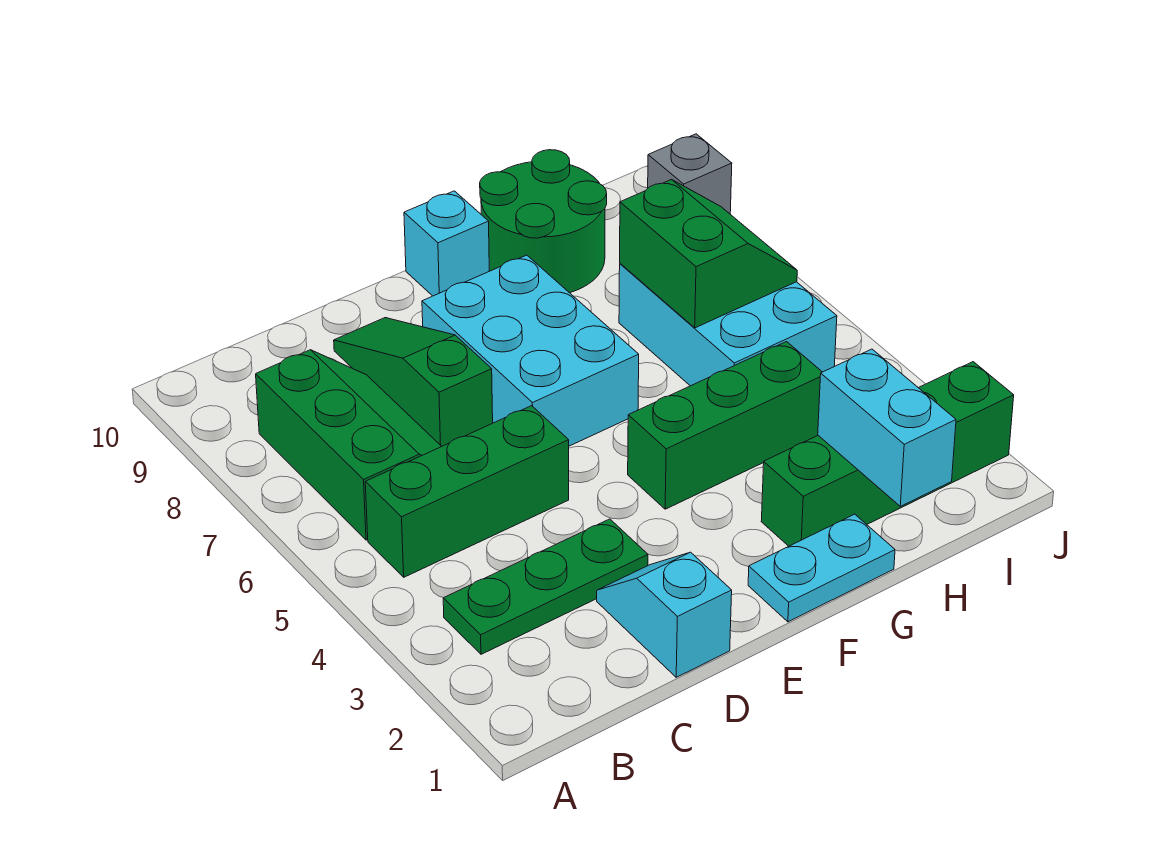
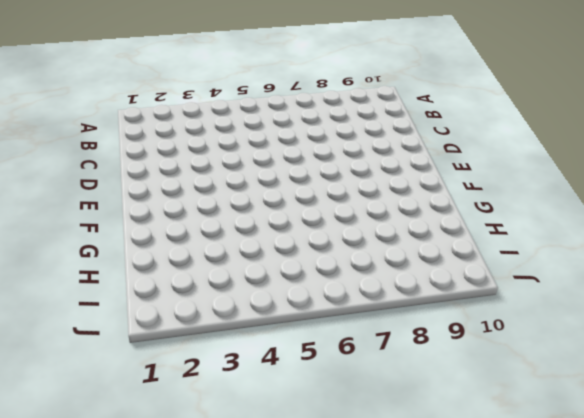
none -> green plate B3:D3 level 1
none -> green brick B5:D5 level 1
none -> green slope B6:C8 level 1 top B

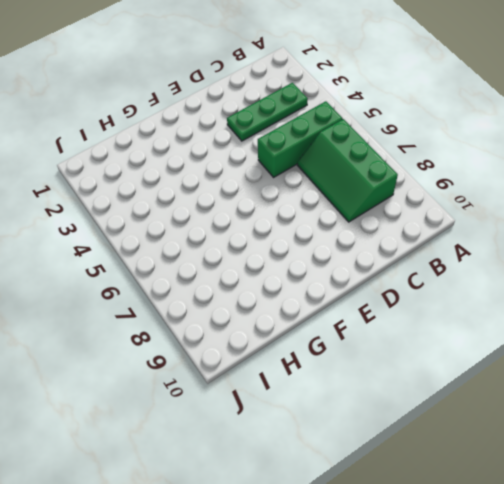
none -> cyan slope D1:D2 level 1 top 1
none -> green slope D7:D9 level 1 top 7
none -> cyan brick E6:F8 level 1

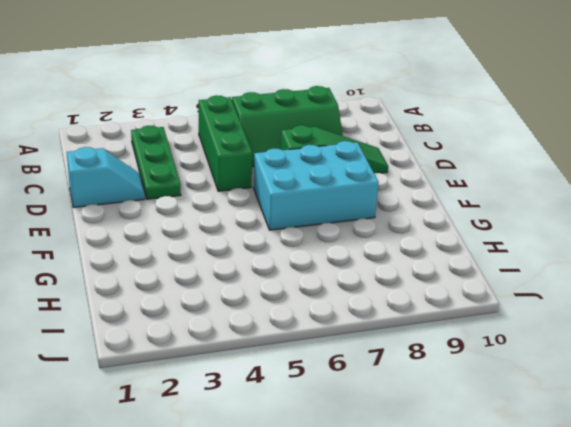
none -> cyan plate F1:G1 level 1
none -> green brick F4:H4 level 1
none -> cyan brick F10 level 1

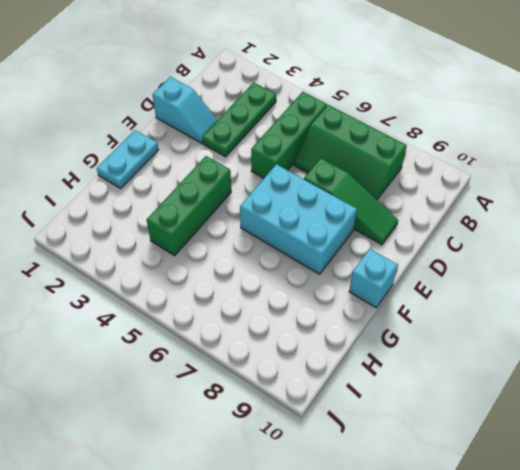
none -> green brick G2:J2 level 1
none -> green round brick G9:H10 level 1
none -> cyan brick H5:I7 level 1

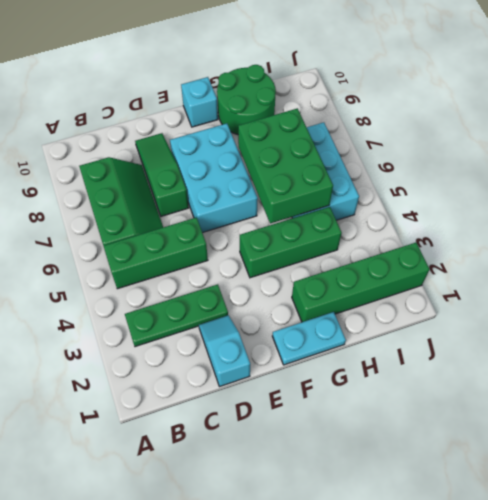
green brick G5:H7 level 2 -> green slope H6:I7 level 2 top H
none -> grey brick J9 level 1
none -> cyan brick H1:H2 level 2

